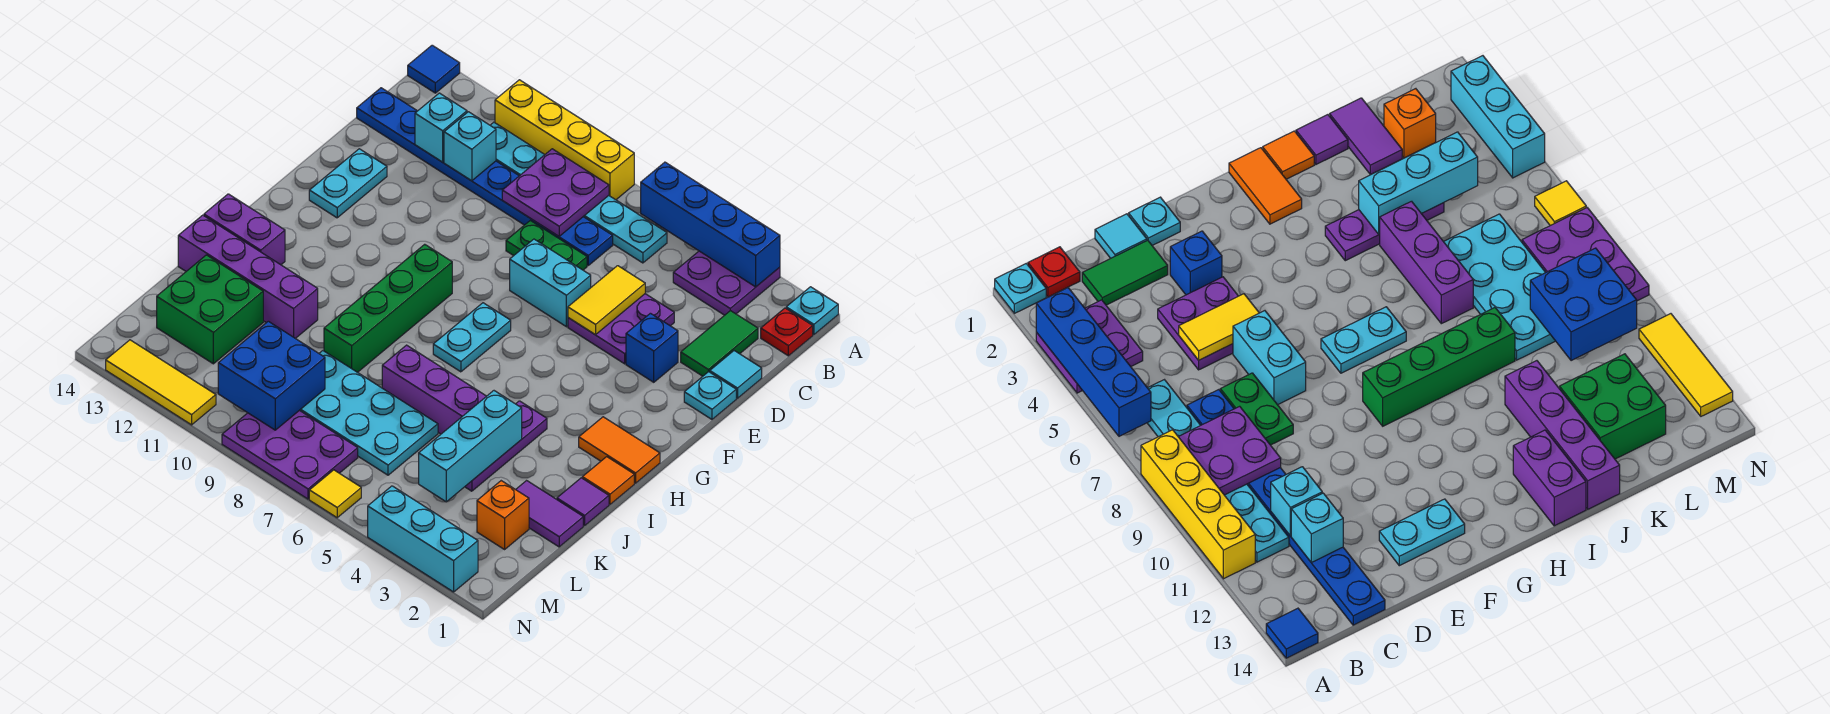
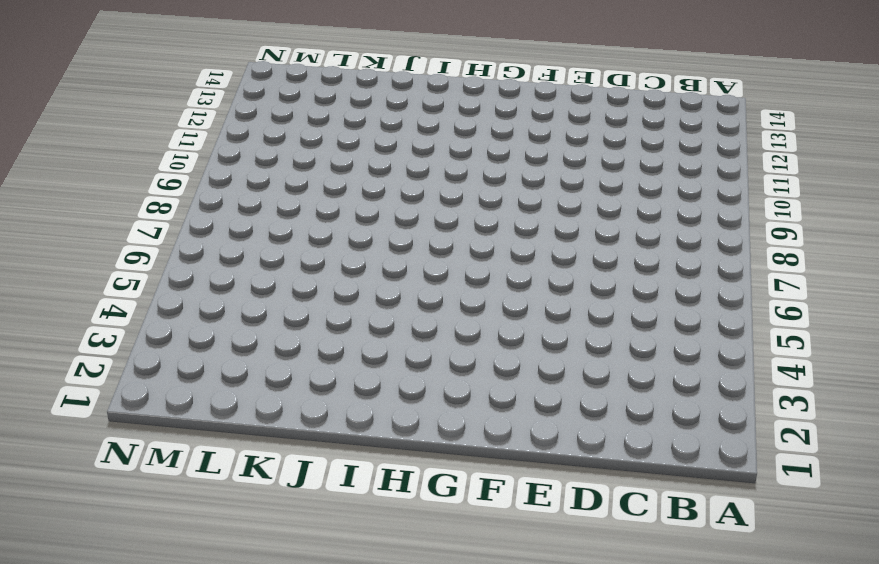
none -> cyan plate A1 level 1
none -> purple plate A3:B4 level 1
none -> yellow brick A8:A11 level 1
none -> blue tile A14 level 1

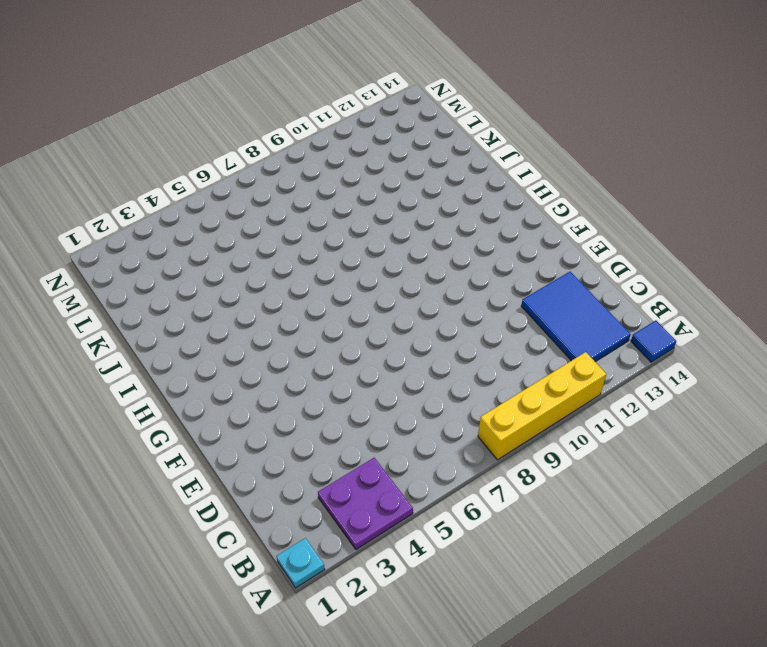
blue tile B12:D13 level 1 -> blue plate C7:C14 level 1
none -> red plate B1 level 1
none -> cyan plate B6:B11 level 1
none -> green tile C2:D2 level 1
none -> cyan tile D1 level 1

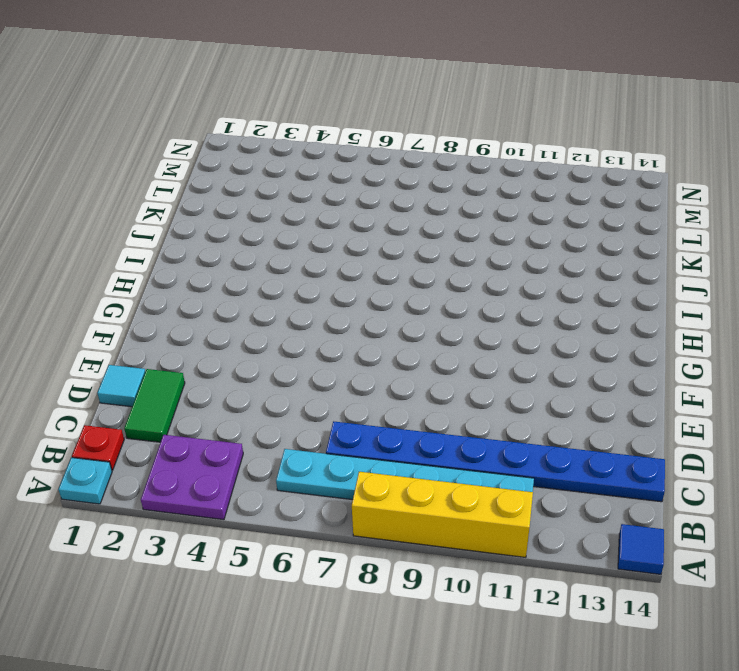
none -> purple plate D4:E5 level 1
none -> green plate D7:D8 level 1
none -> cyan plate E1 level 1
none -> blue brick E3 level 1

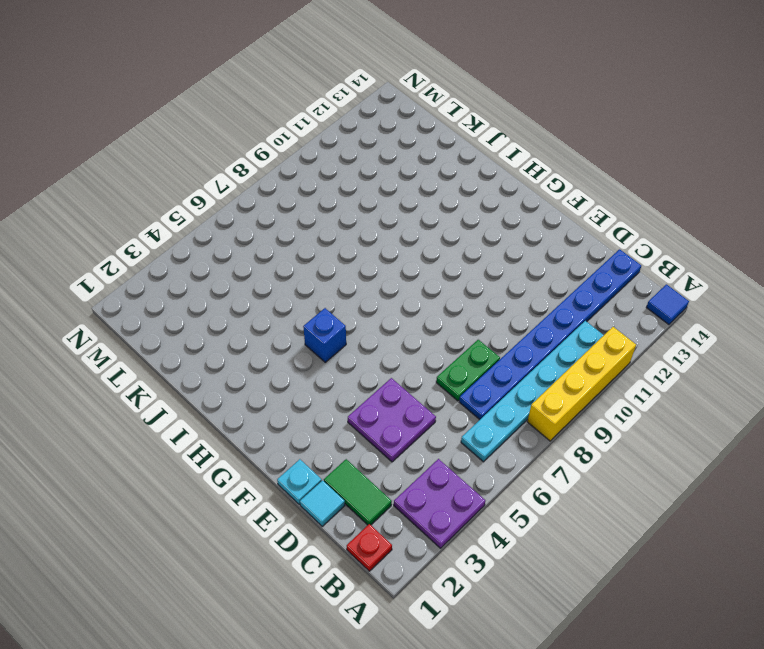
blue brick H5 level 1 -> blue brick E3 level 1
none -> cyan plate A1 level 1
none -> cyan brick E6:E7 level 1
none -> cyan plate E13:F13 level 1
none -> cyan plate G7:H7 level 1

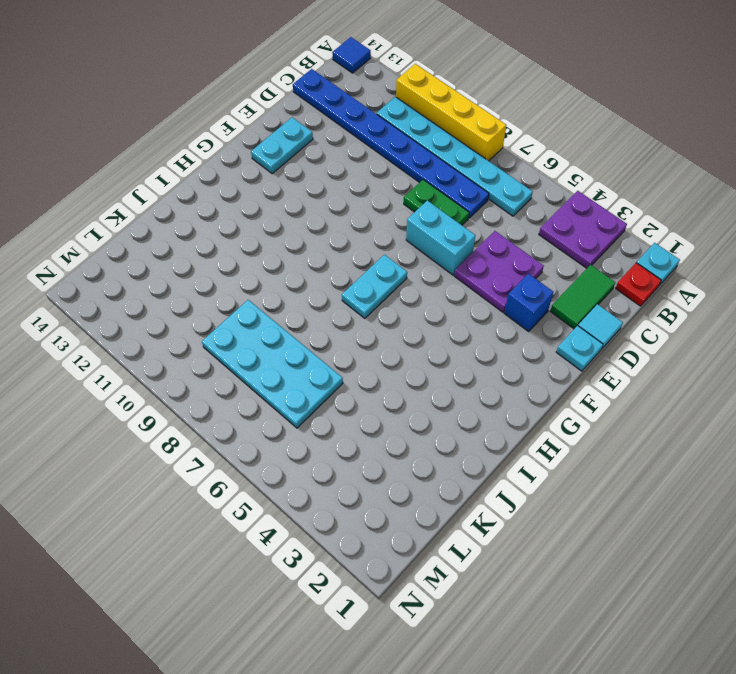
none -> green brick G9:J9 level 1
none -> orange tile H1:H2 level 1
none -> orange tile I1 level 1
none -> purple plate I4:K4 level 1

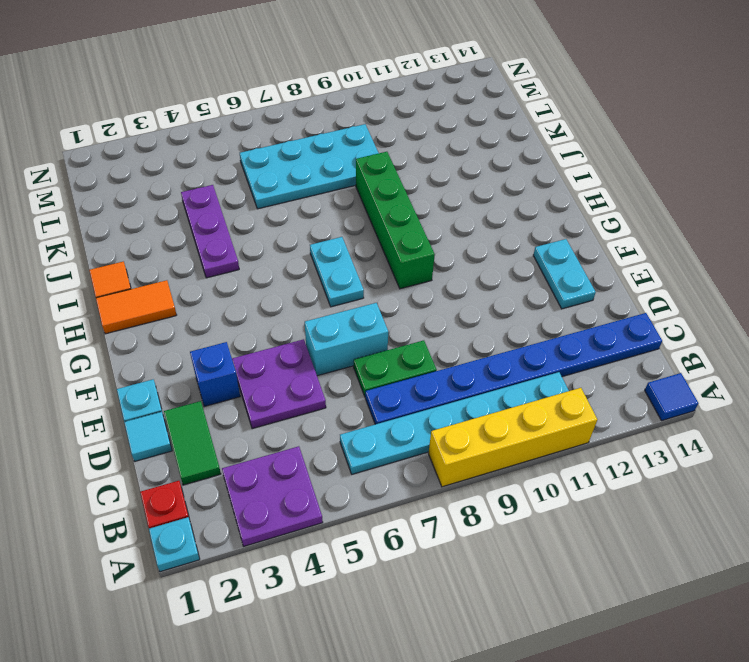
none -> purple brick I13:I14 level 1
none -> purple tile J1 level 1
none -> purple brick J5:J7 level 1
none -> purple brick J11:J14 level 1

